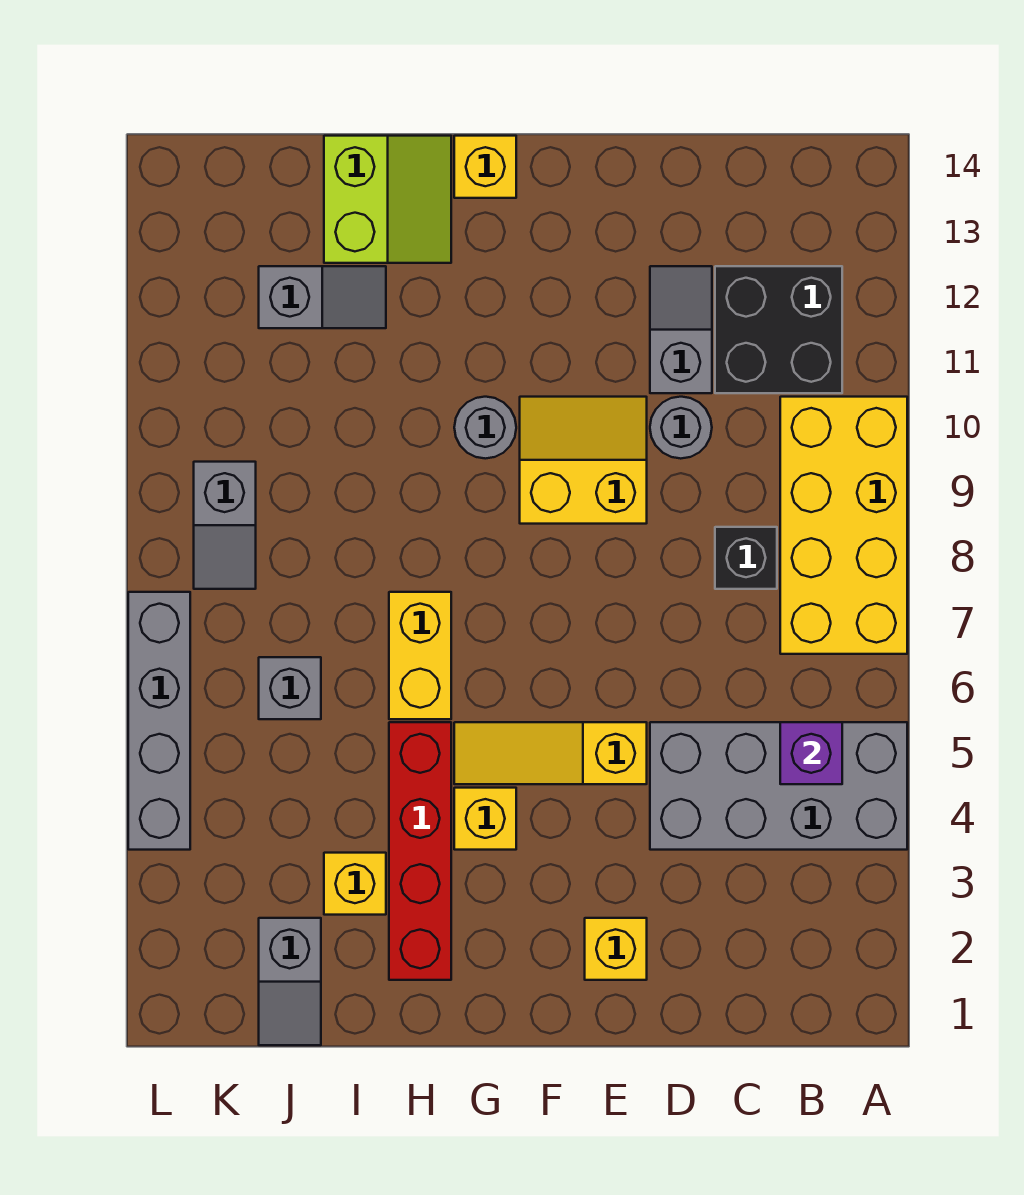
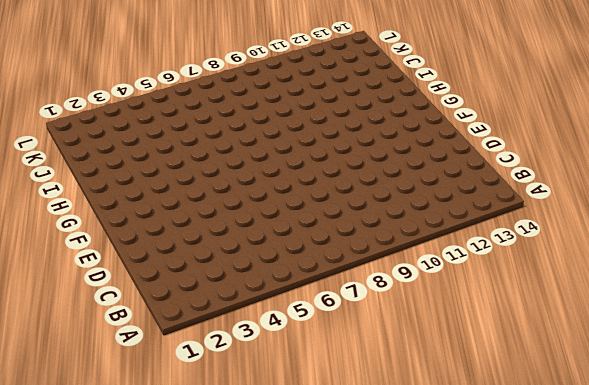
none -> grey brick A4:D5 level 1
none -> yellow brick A7:B10 level 1
none -> black brick B11:C12 level 1

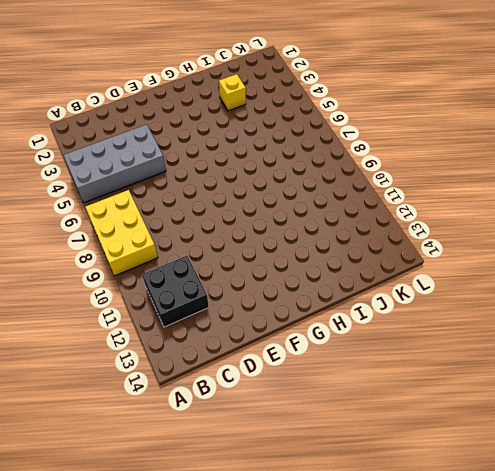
yellow brick A7:B9 level 1 -> yellow brick A7:B10 level 1
none -> black brick C8 level 1
none -> grey round brick D10 level 1
none -> grey slope D11:D12 level 1 top 11

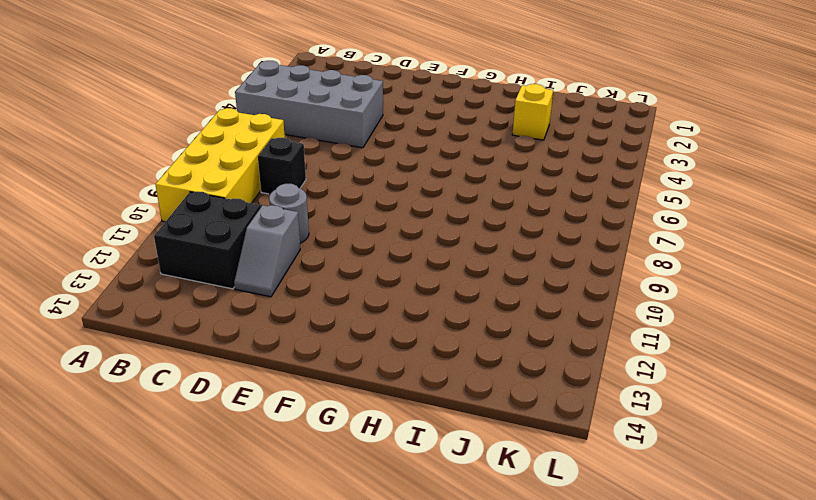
none -> yellow brick E2 level 1
none -> yellow slope E5:G5 level 1 top E
none -> yellow slope E9:F10 level 1 top 9

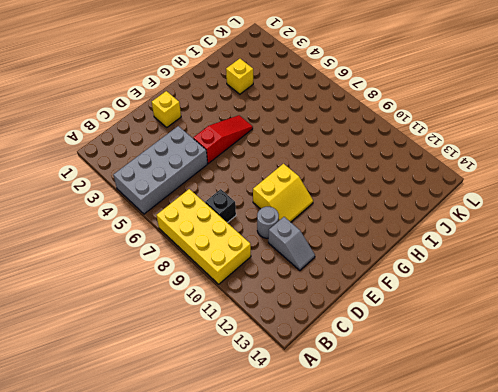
red slope E5:G5 level 1 top E -> yellow slope E5:G5 level 1 top E
none -> black brick B11:C12 level 1
none -> yellow brick G4 level 1
none -> grey round brick G10 level 1

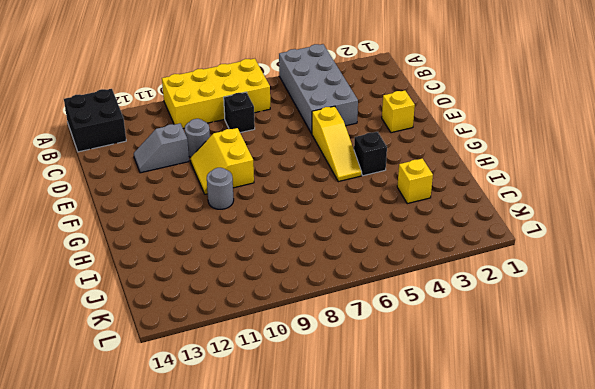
black brick A13:B14 level 1 -> black brick B11:C12 level 1
black brick G4 level 1 -> yellow brick G4 level 1
none -> yellow brick G14 level 1
none -> red brick H2:H5 level 1
none -> yellow brick H6:H7 level 1

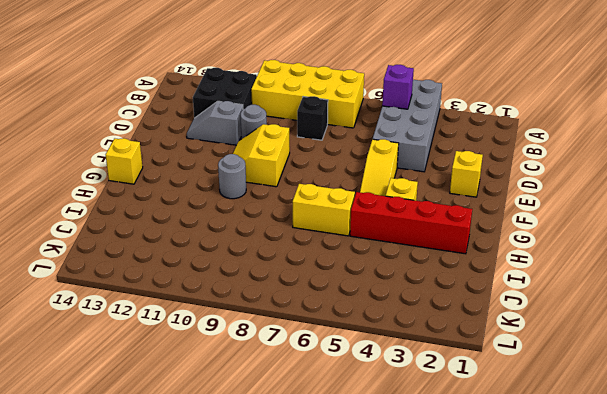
none -> lime slope H13:I14 level 1 top I
none -> yellow brick I3 level 1
none -> grey slope I12:J12 level 1 top J

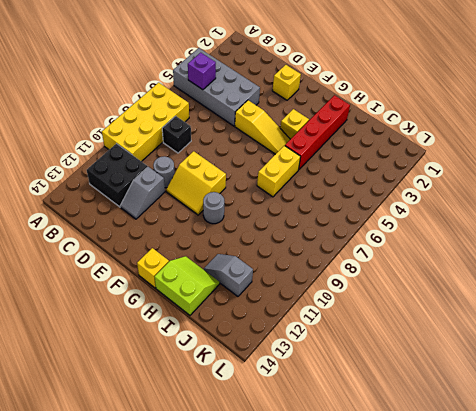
lime slope H13:I14 level 1 top 14 -> lime slope H13:I14 level 1 top I
none -> yellow brick I3 level 1
none -> grey slope J1:J2 level 1 top 2
none -> grey brick J6 level 1

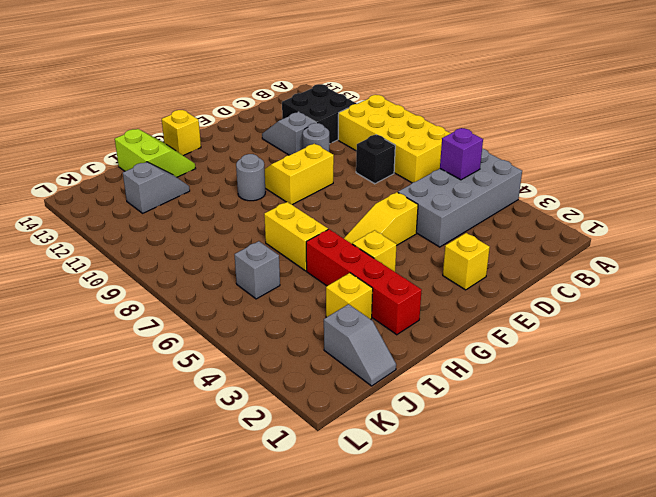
none -> grey slope K8:K9 level 1 top 9
none -> grey brick L4:L7 level 1

